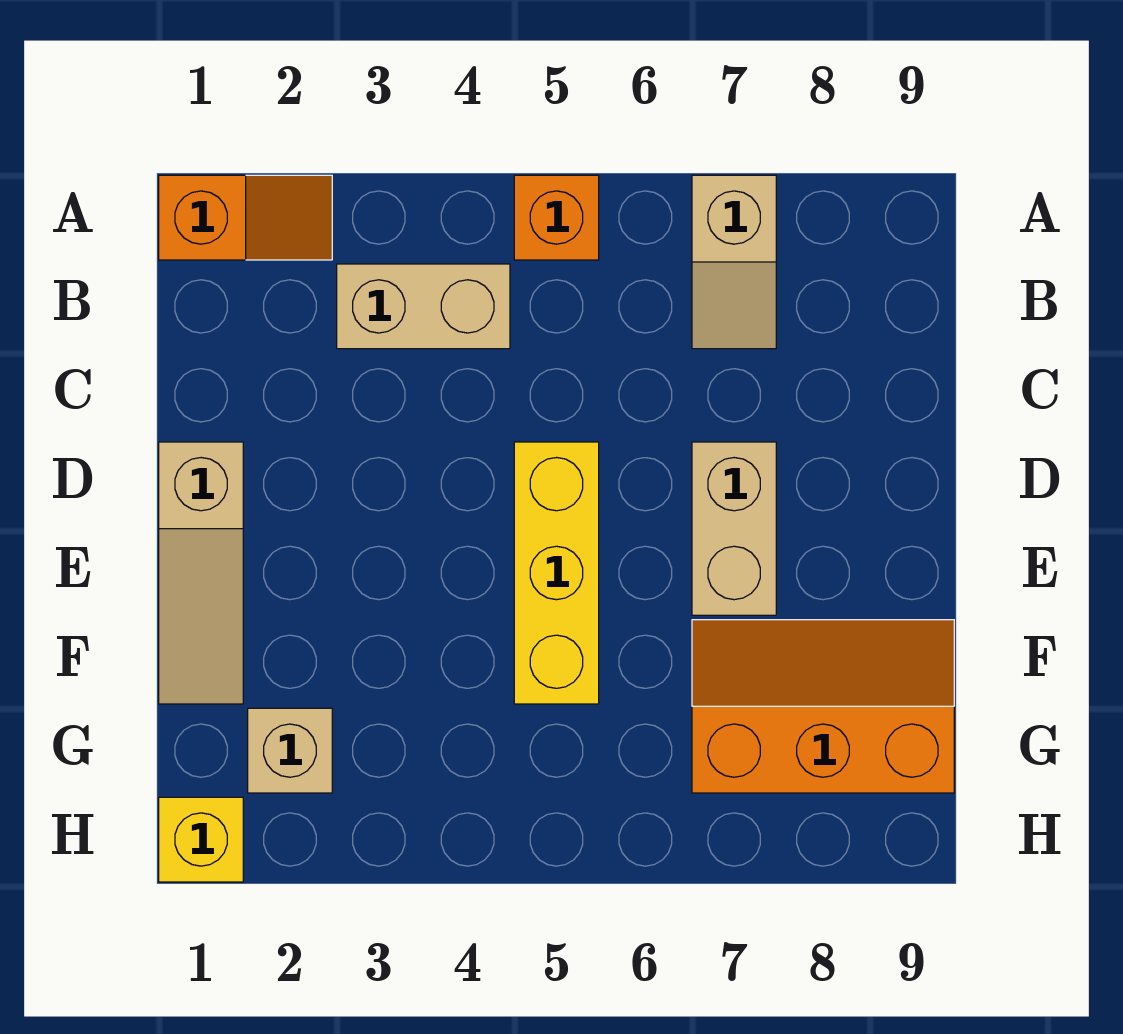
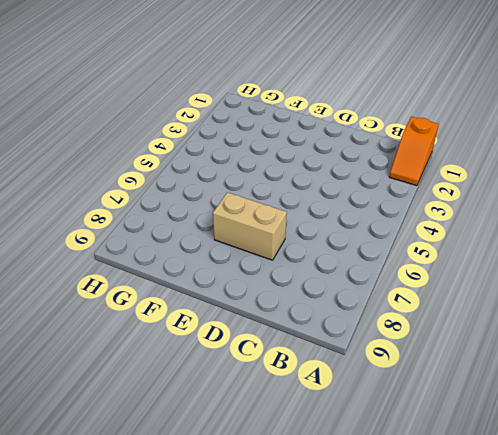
none -> orange brick A5 level 1
none -> tan slope A7:B7 level 1 top A

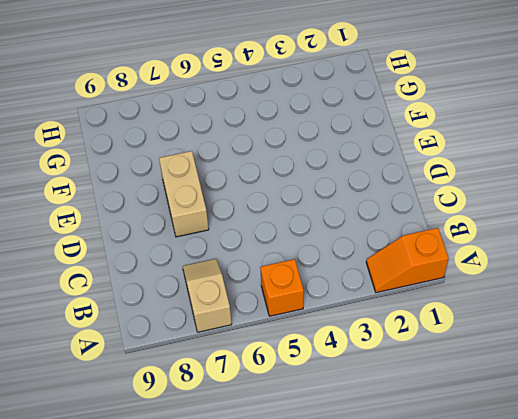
none -> tan brick B3:B4 level 1
none -> tan slope D1:F1 level 1 top D

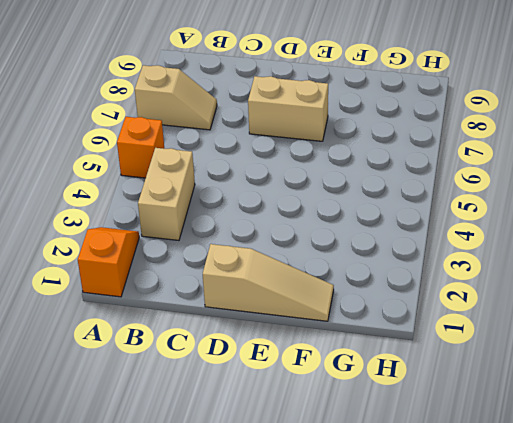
none -> yellow brick D5:F5 level 1
none -> orange slope F7:G9 level 1 top G

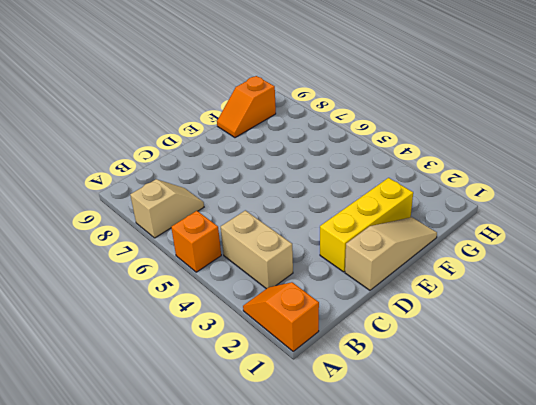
yellow brick D2:F2 level 1 -> yellow brick D5:F5 level 1
orange slope F9:G9 level 1 top G -> orange slope F7:G9 level 1 top G
none -> tan brick D7:E7 level 1
none -> tan brick G2 level 1

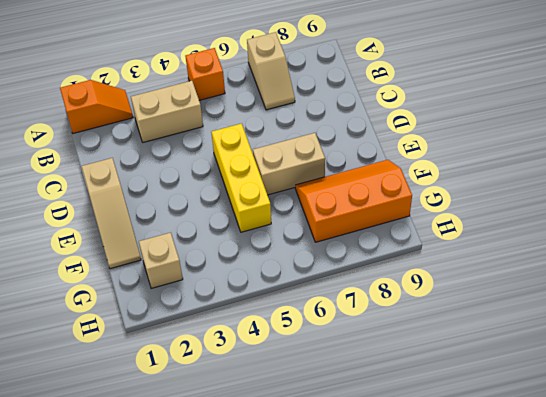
tan brick E6:E7 level 1 -> tan brick D7:E7 level 1
none -> yellow brick H1 level 1

